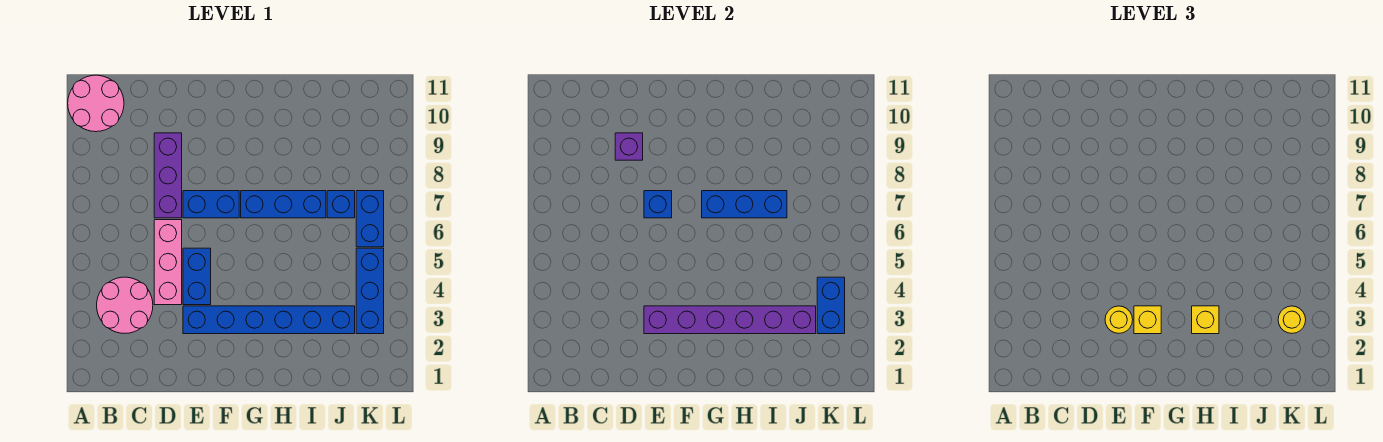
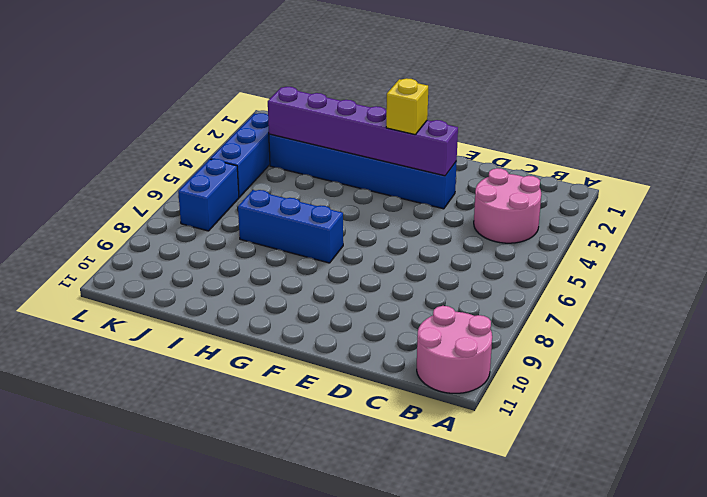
none -> pink brick D4:D6 level 1
none -> purple brick D7:D9 level 1
none -> blue brick E4:E5 level 1

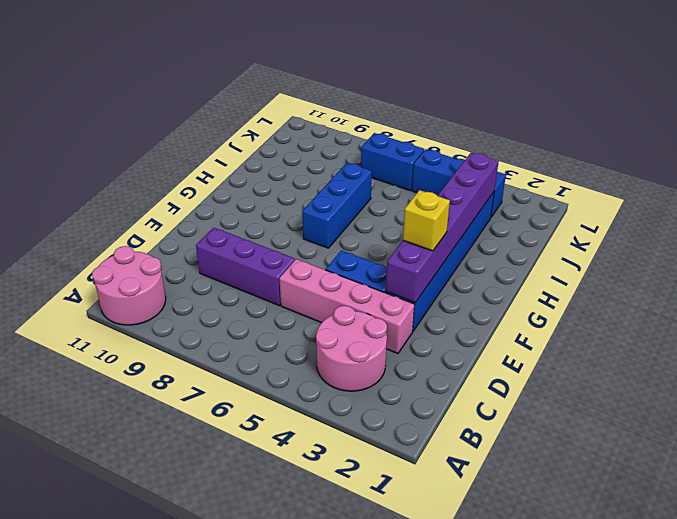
pink brick D3:D6 level 1 -> pink brick D4:D6 level 1
none -> blue brick E7:F7 level 1
none -> blue brick J7 level 1
none -> purple brick D9 level 2

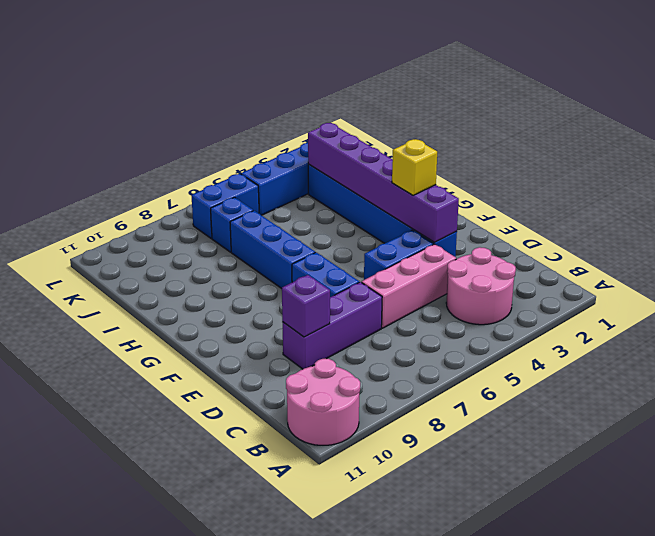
none -> blue brick E7 level 2
none -> blue brick G7:I7 level 2
none -> blue brick K3:K4 level 2

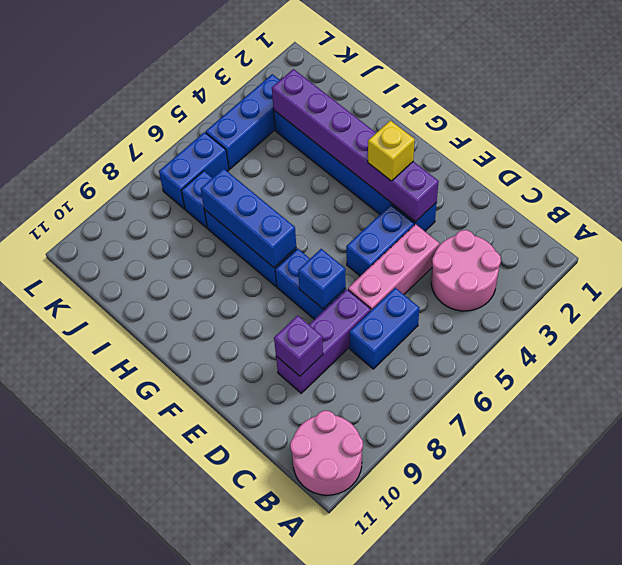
blue brick C6:C7 level 1 -> blue brick K3:K4 level 2
none -> yellow round brick E3 level 3
none -> yellow brick H3 level 3
none -> yellow round brick K3 level 3

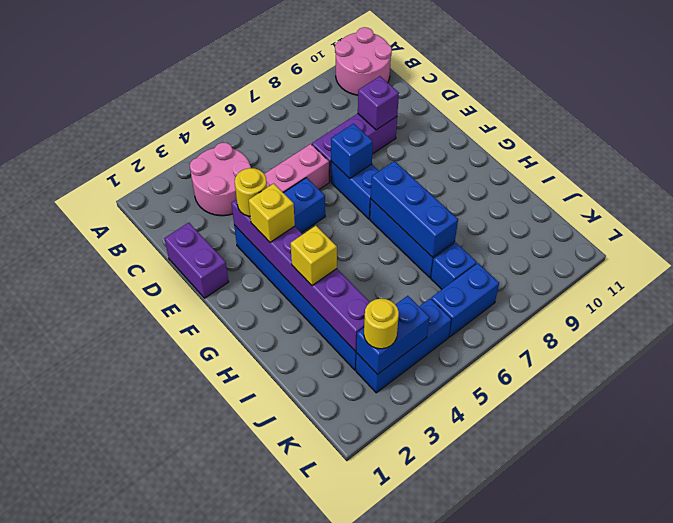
purple brick D1:E1 level 1 -> none

